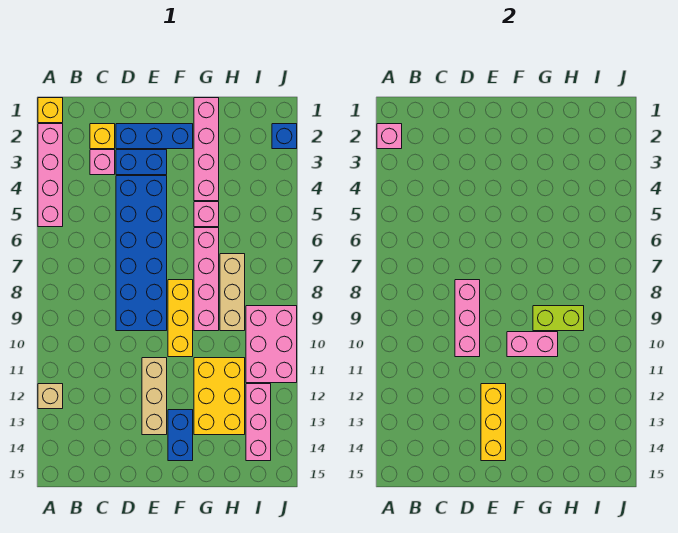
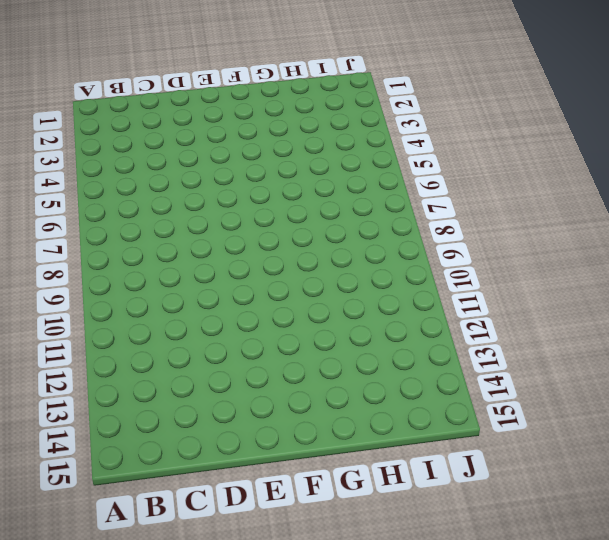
none -> yellow brick A1 level 1
none -> pink brick A2:A5 level 1
none -> tan brick A12 level 1

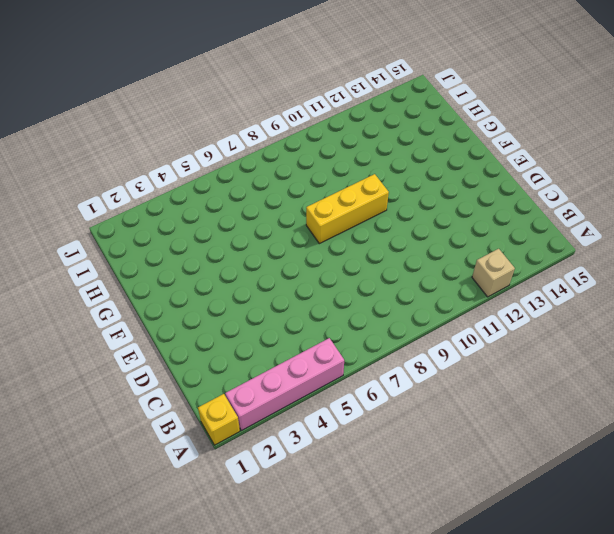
none -> yellow brick C2 level 1
none -> pink brick C3 level 1
none -> blue brick D2:F2 level 1

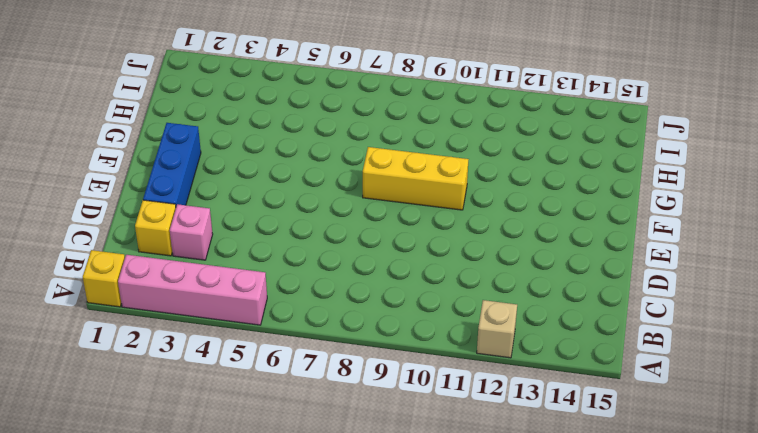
none -> blue brick D3:E3 level 1
none -> blue brick D4:E9 level 1
none -> tan brick E11:E13 level 1

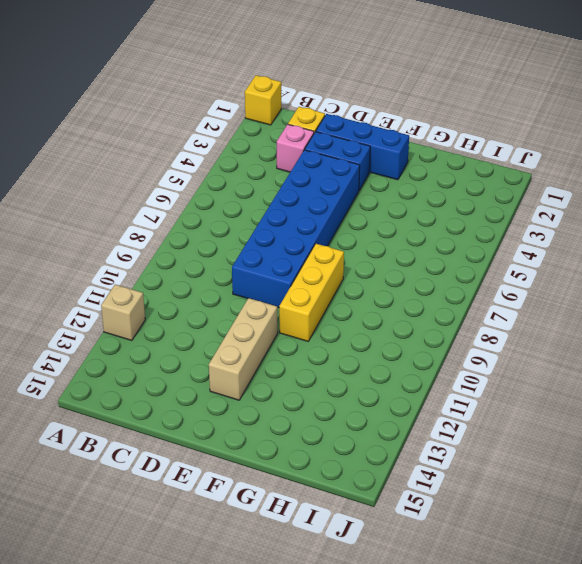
none -> pink brick A2:A5 level 1
none -> blue brick F13:F14 level 1
none -> pink brick G1:G4 level 1

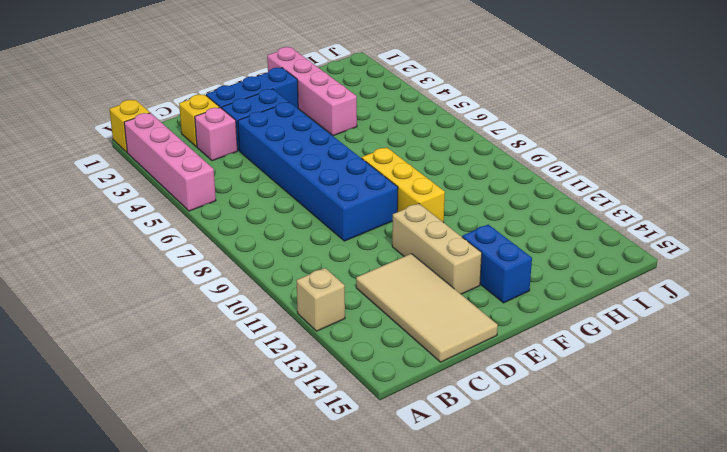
tan tile C12:D15 level 1 -> none
none -> pink brick G5 level 1
none -> pink brick G6:G9 level 1
none -> yellow brick G11:H13 level 1

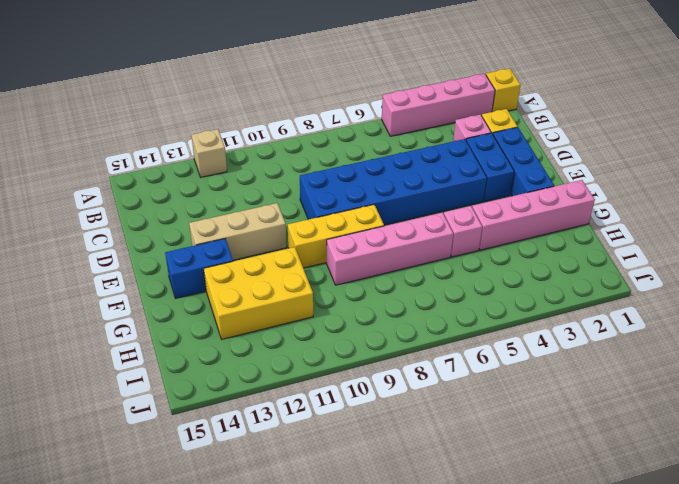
none -> tan brick H7:H9 level 1
none -> pink brick I9:J11 level 1
none -> pink brick I12:I14 level 1

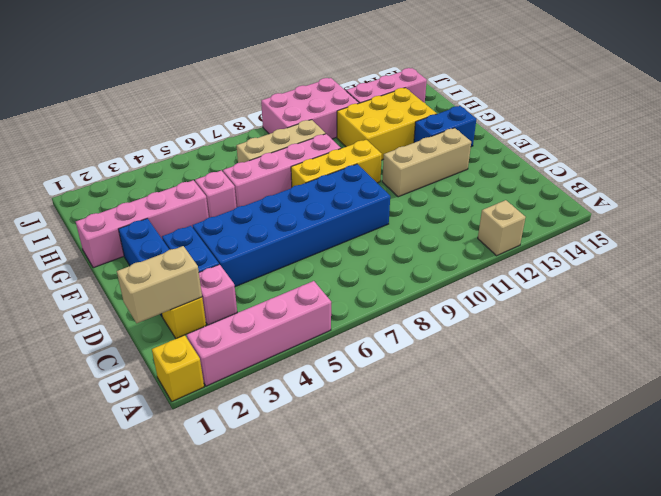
tan brick C1:C2 level 2 -> none
none -> blue brick J2 level 1
none -> pink brick A2 level 2
none -> pink brick D8:D10 level 2

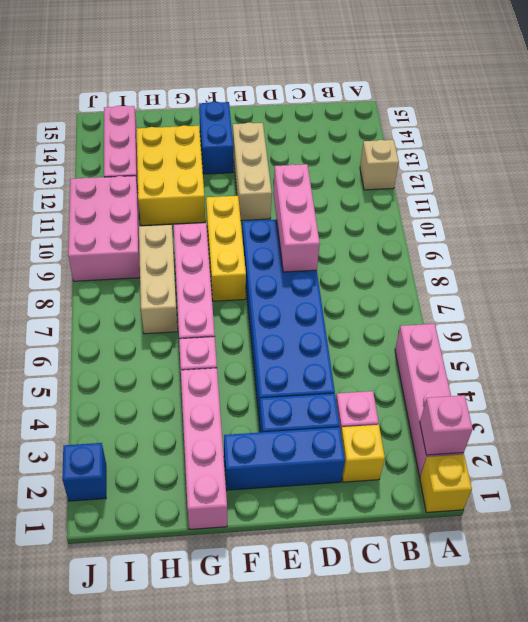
none -> yellow brick E12:E14 level 2
none -> pink brick F10:G10 level 2
none -> lime brick G9:H9 level 2

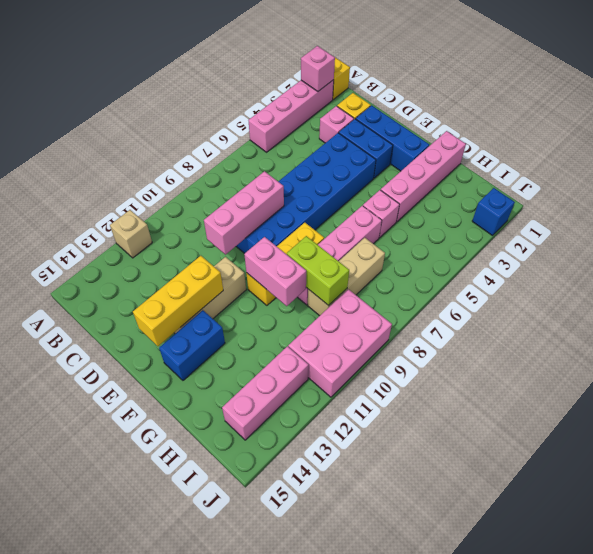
none -> yellow brick G11:H13 level 1

